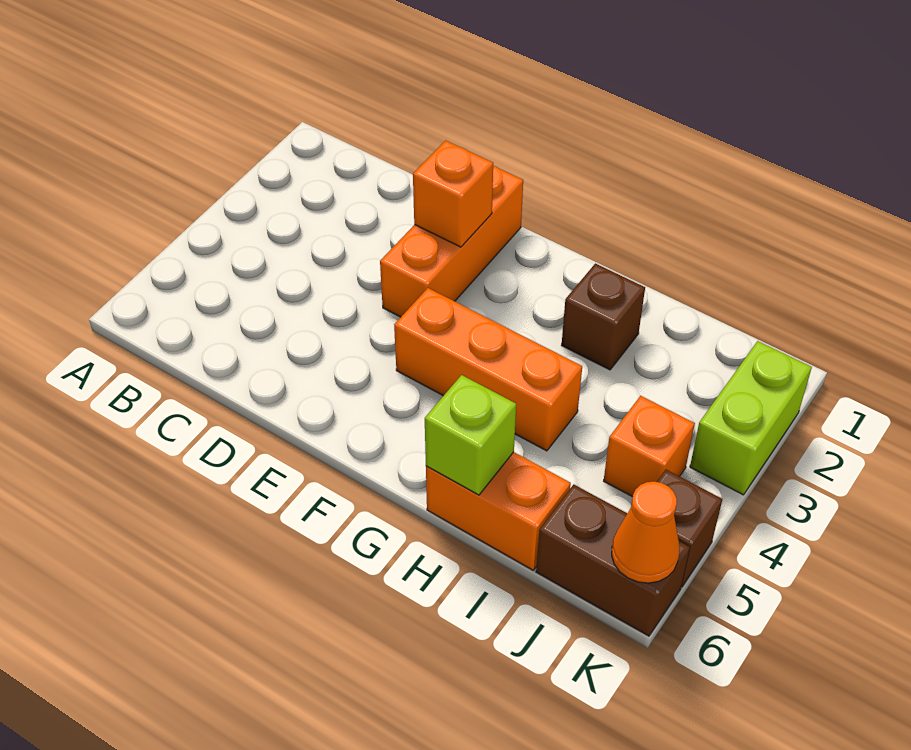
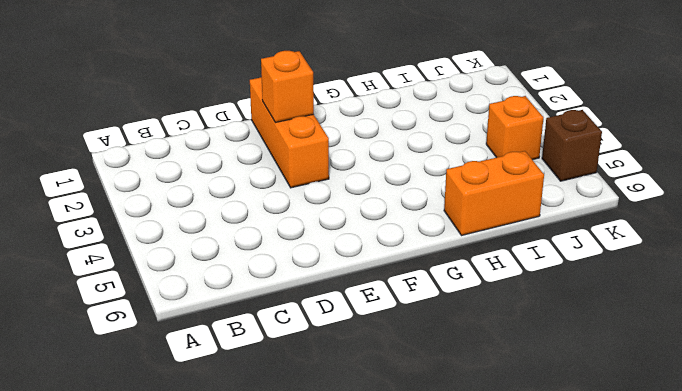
none -> orange brick F4:H4 level 1
none -> brown brick H2 level 1

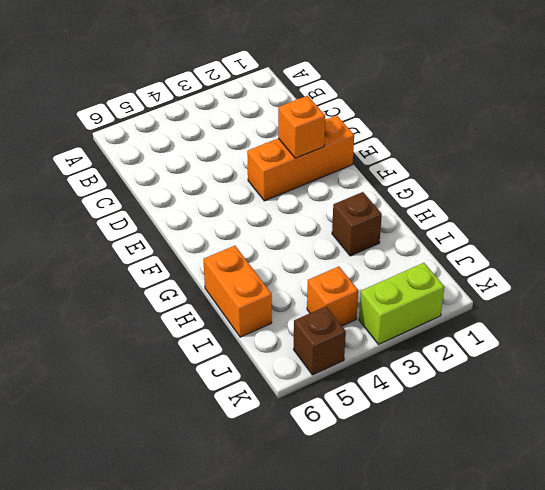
none -> orange brick F4:H4 level 1
none -> brown brick J6:K6 level 1

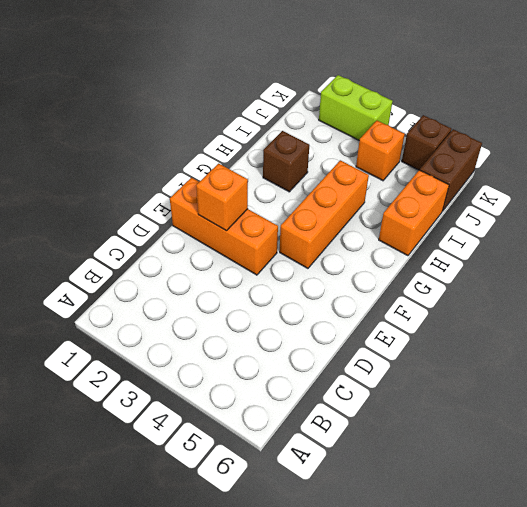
none -> lime brick H6 level 2
none -> orange cone K6 level 2

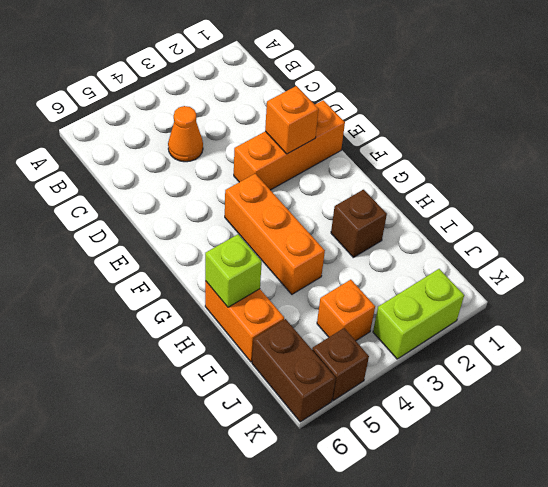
orange cone C4 level 1 -> orange cone K6 level 2

